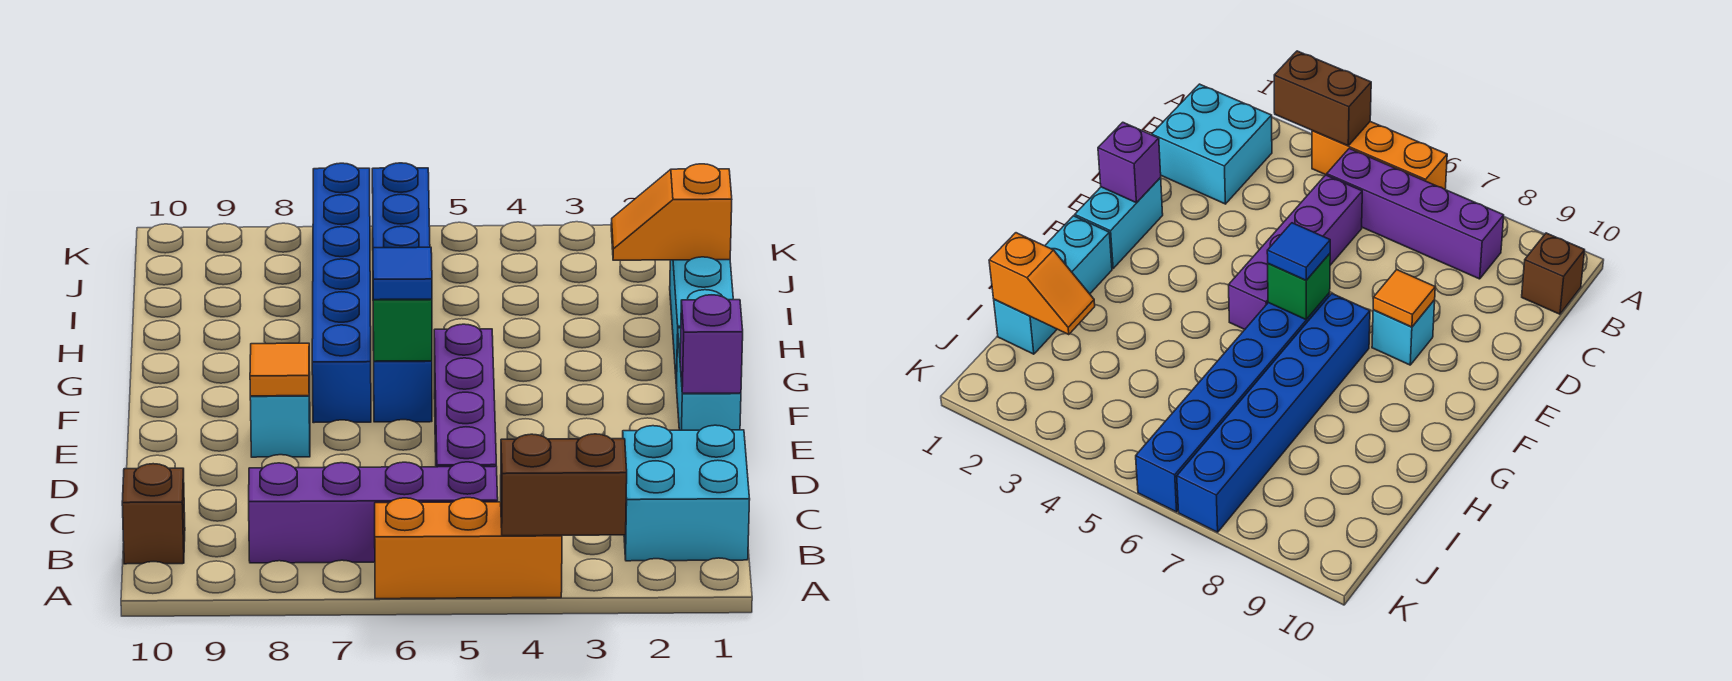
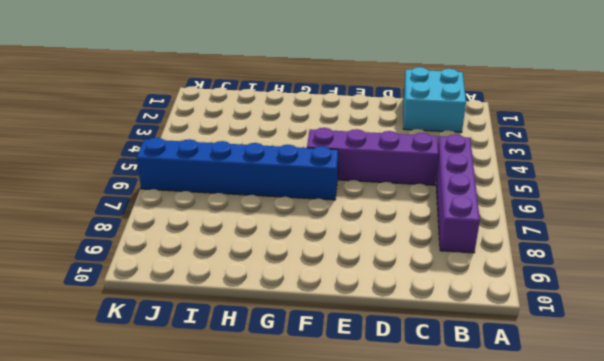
none -> orange brick A4:A6 level 1
none -> brown brick B10 level 1
none -> cyan brick E1:F1 level 1

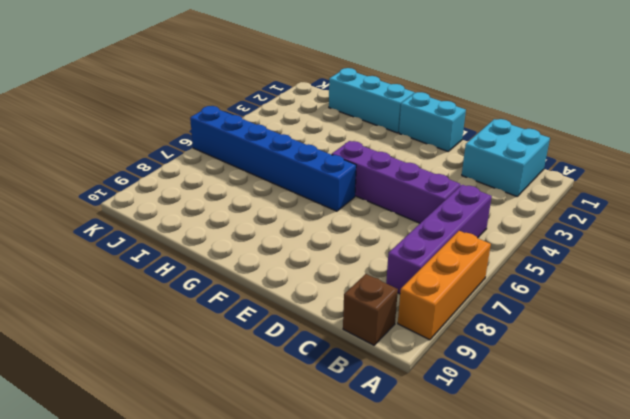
orange brick A7:A9 level 1 -> orange brick A4:A6 level 1
none -> cyan brick E8 level 1
none -> blue brick F7:K7 level 1
none -> brown brick A3:A4 level 2

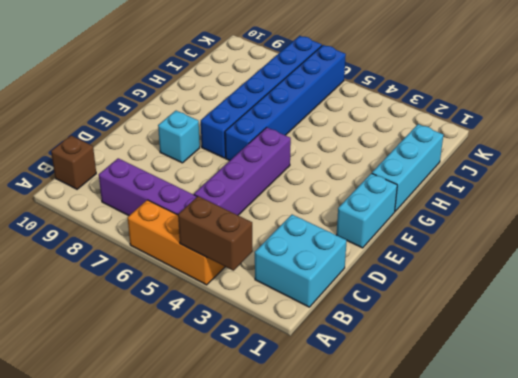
none -> purple brick E1 level 2
none -> orange tile E8 level 2
none -> green brick F6 level 2

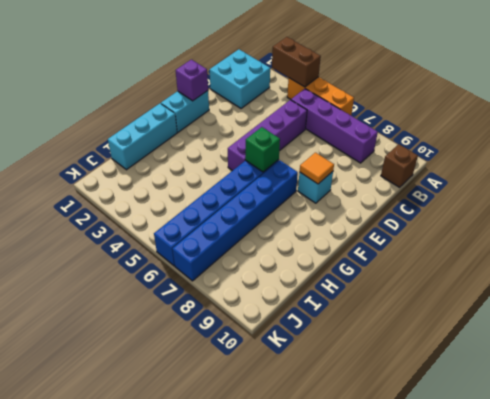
none -> orange slope I1:I2 level 2 top 1
none -> blue tile F6 level 3

